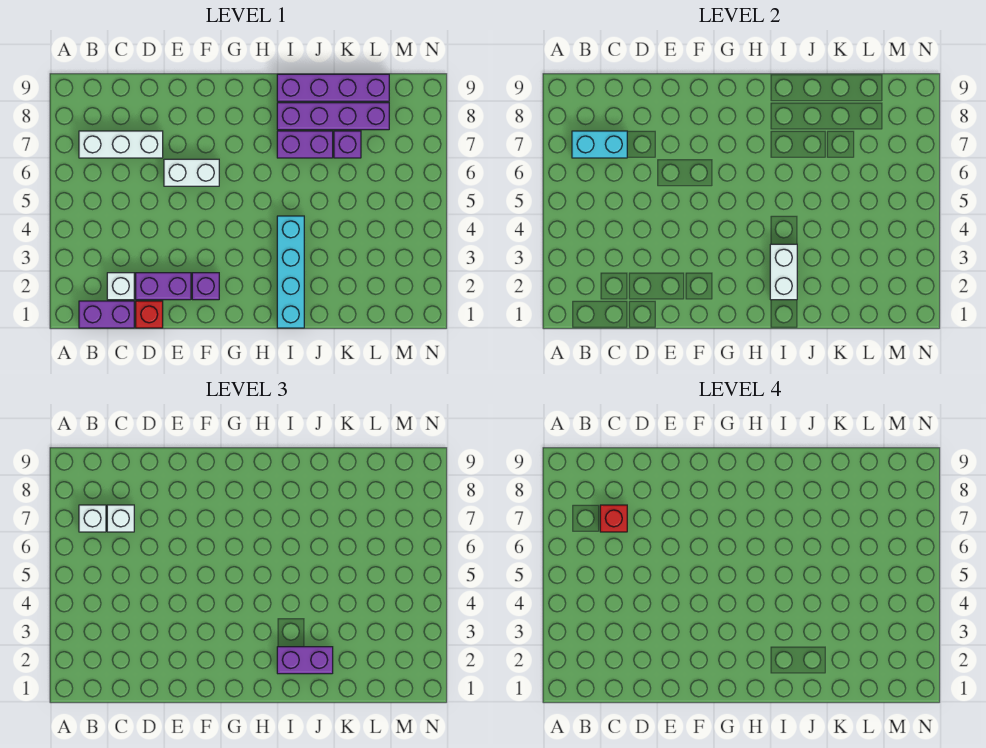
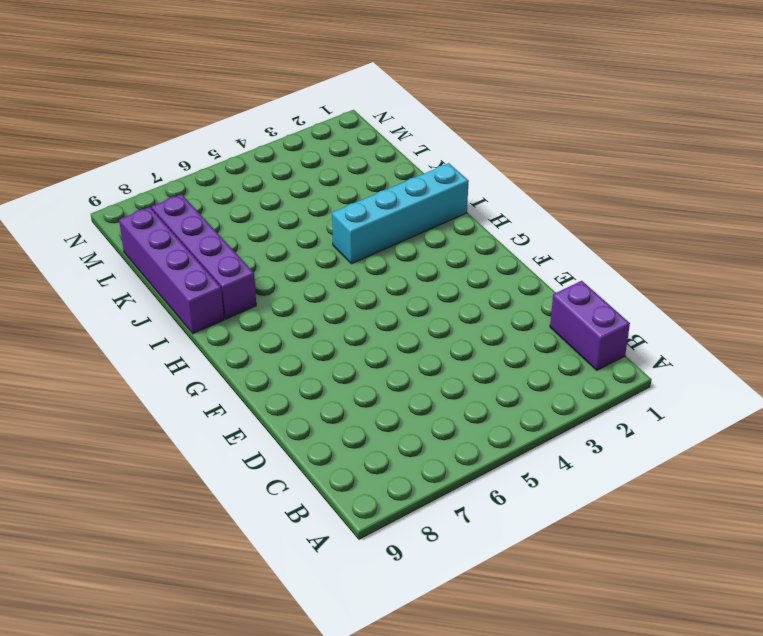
none -> white brick B7:D7 level 1
none -> white brick C2 level 1
none -> red brick D1 level 1

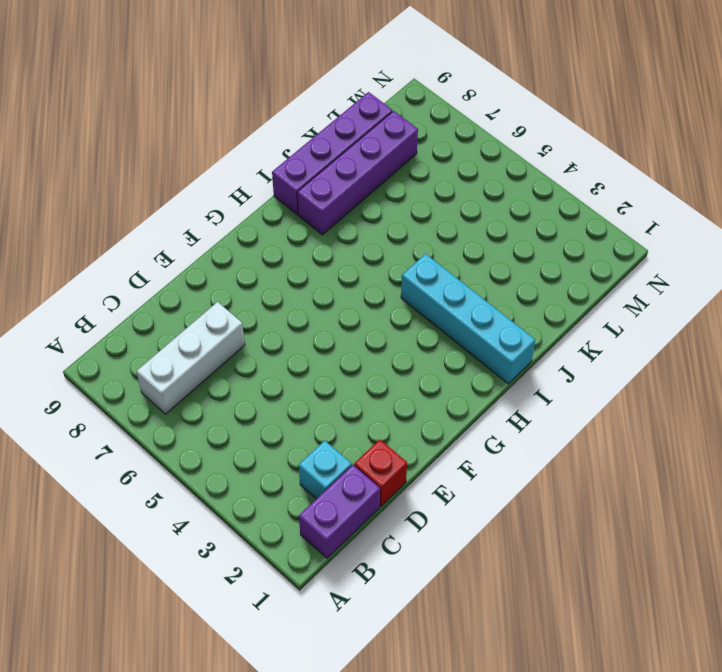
cyan brick C2 level 1 -> white brick C2 level 1
none -> purple brick D2:E2 level 1
none -> white brick E6:F6 level 1
none -> purple brick F2 level 1

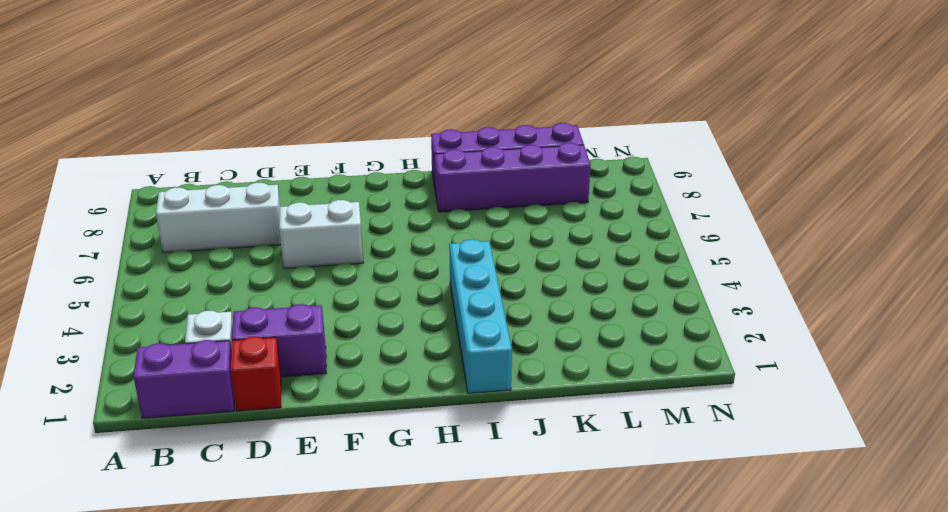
none -> purple brick F2 level 1
none -> purple brick I7:J7 level 1
none -> purple brick K7 level 1

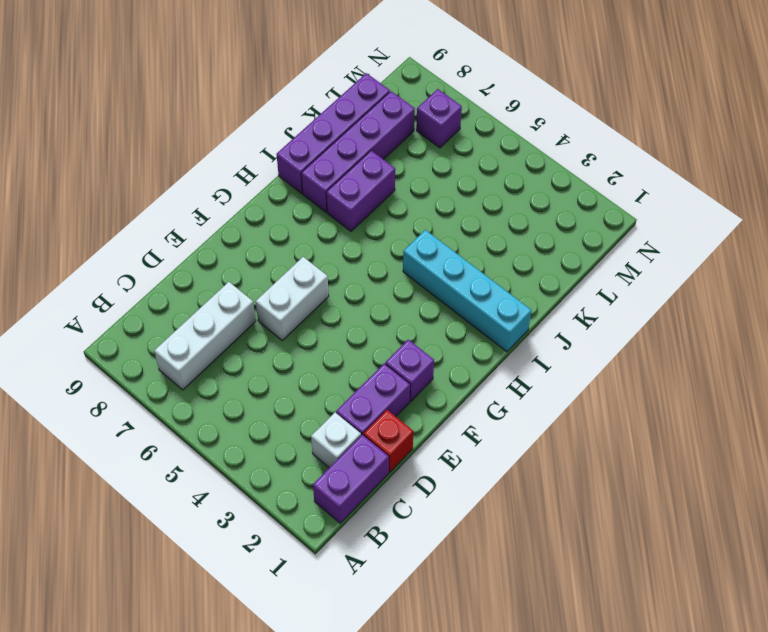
purple brick M7 level 1 -> purple brick K7 level 1
none -> cyan brick B7:C7 level 2
none -> white brick I2:I3 level 2
none -> white brick B7 level 3

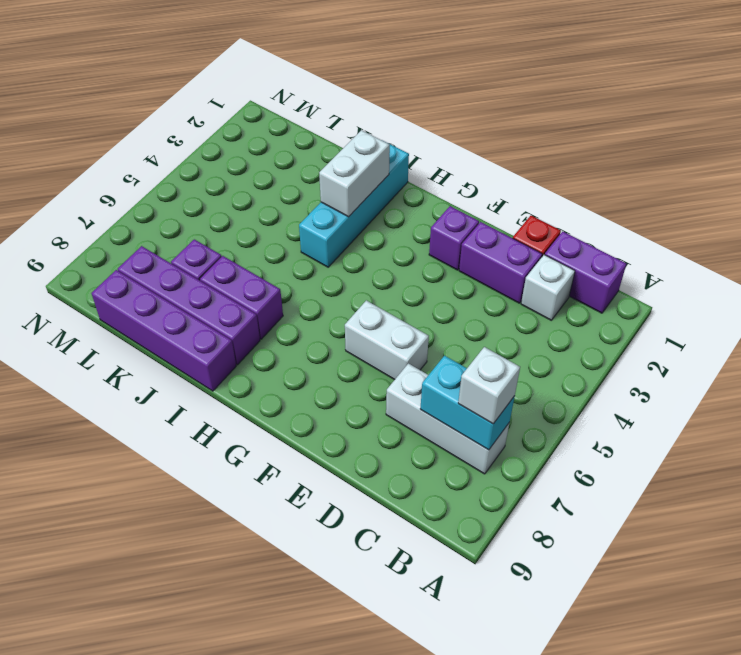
none -> white brick C7 level 3
none -> purple brick I2:J2 level 3
none -> red brick C7 level 4

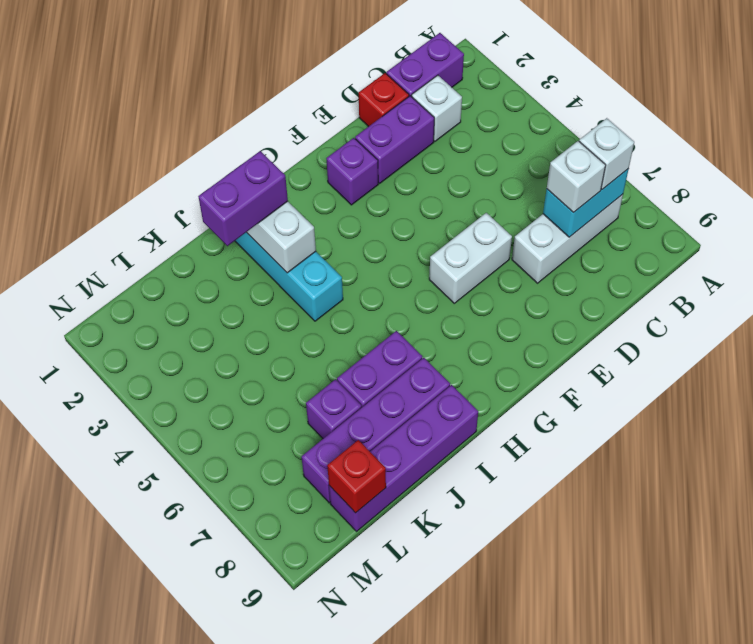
red brick L9 level 2 -> red brick C7 level 4

